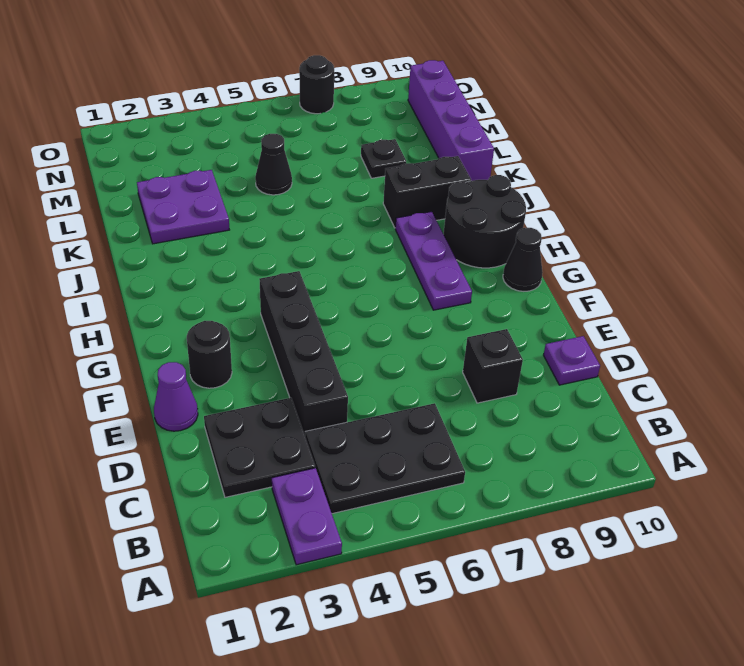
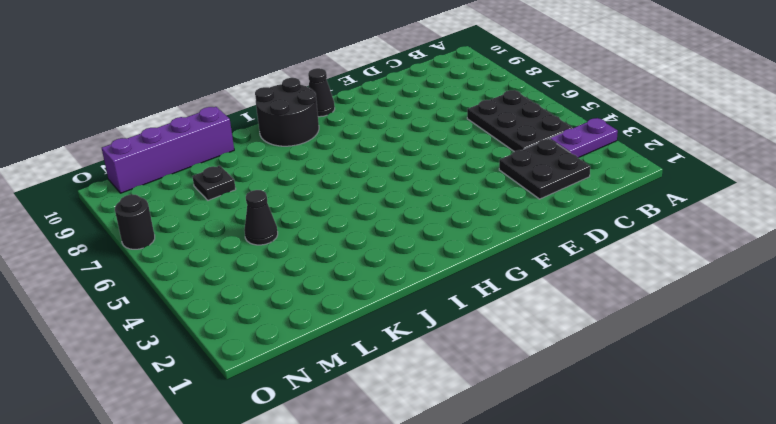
none -> black brick D4:G4 level 1
none -> black brick D8 level 1
none -> purple plate D10 level 1

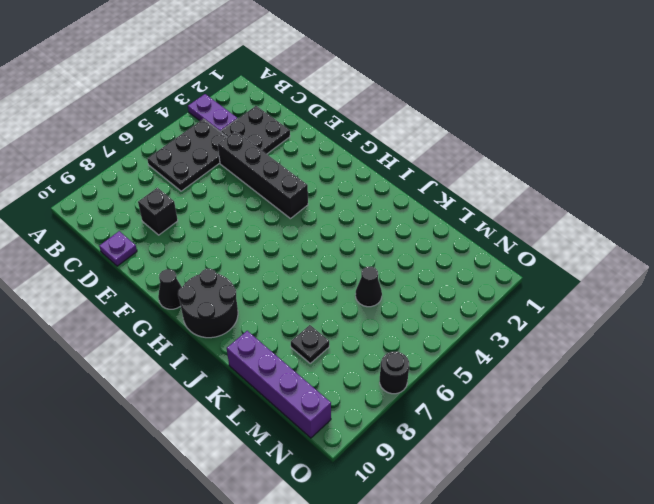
none -> purple cone E1 level 1
none -> black round brick F2 level 1
none -> purple plate G8:I8 level 1

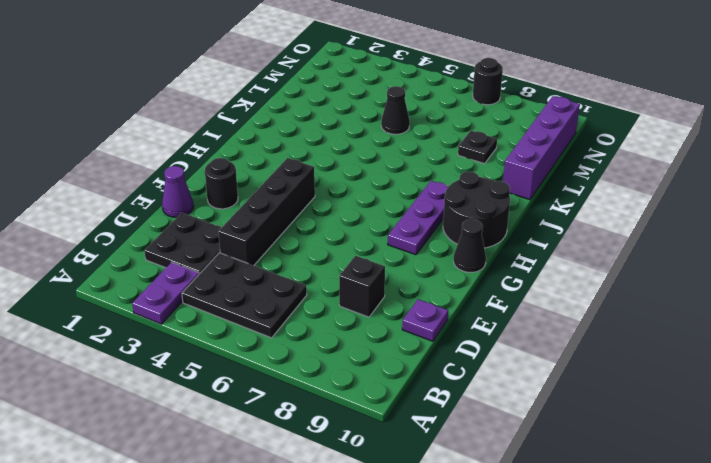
none -> black brick J8:J9 level 1
none -> purple plate K2:L3 level 1

